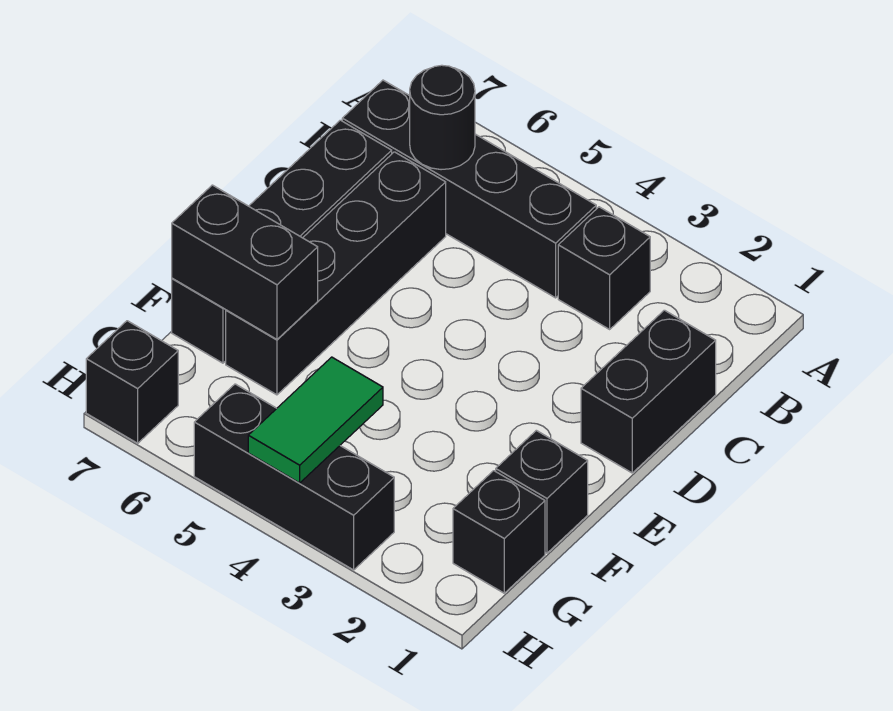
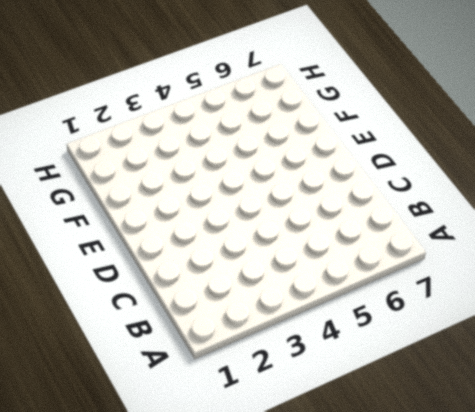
none -> black brick B3 level 1
none -> black brick B4:B7 level 1
none -> black brick C1:D1 level 1

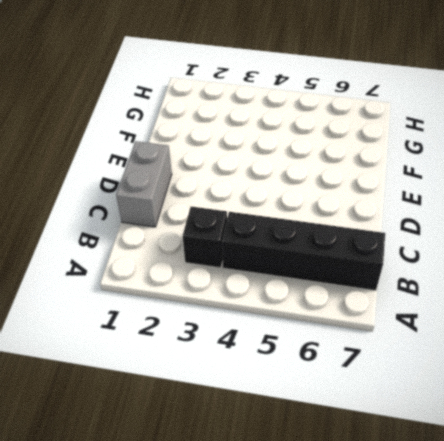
grey brick C1:D1 level 1 -> black brick C1:D1 level 1
none -> black brick C6:F6 level 1
none -> black brick C7:F7 level 1
none -> black brick F1 level 1

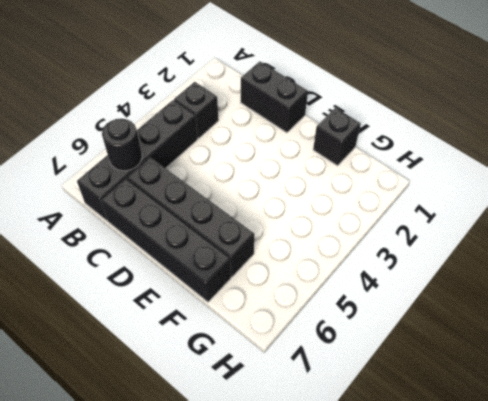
none -> black brick G1 level 1
none -> black brick H3:H5 level 1
none -> black brick H7 level 1

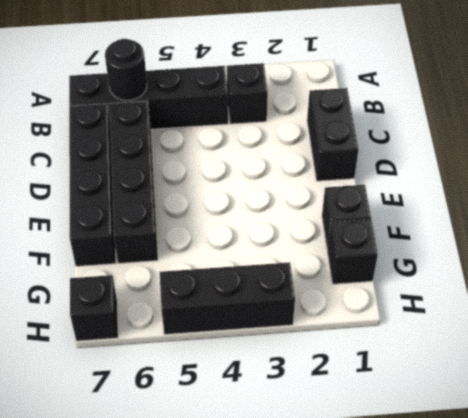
none -> black brick F6:F7 level 2
none -> green tile G4:H4 level 2

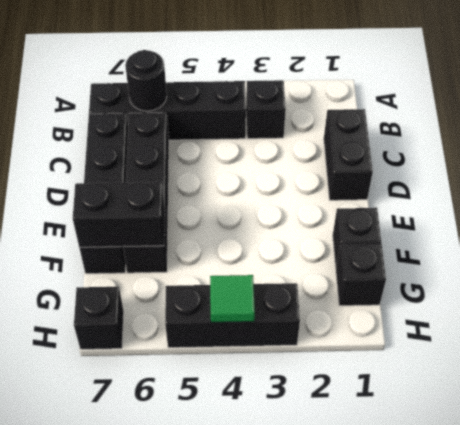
green tile H4 level 2 -> green tile G4:H4 level 2

